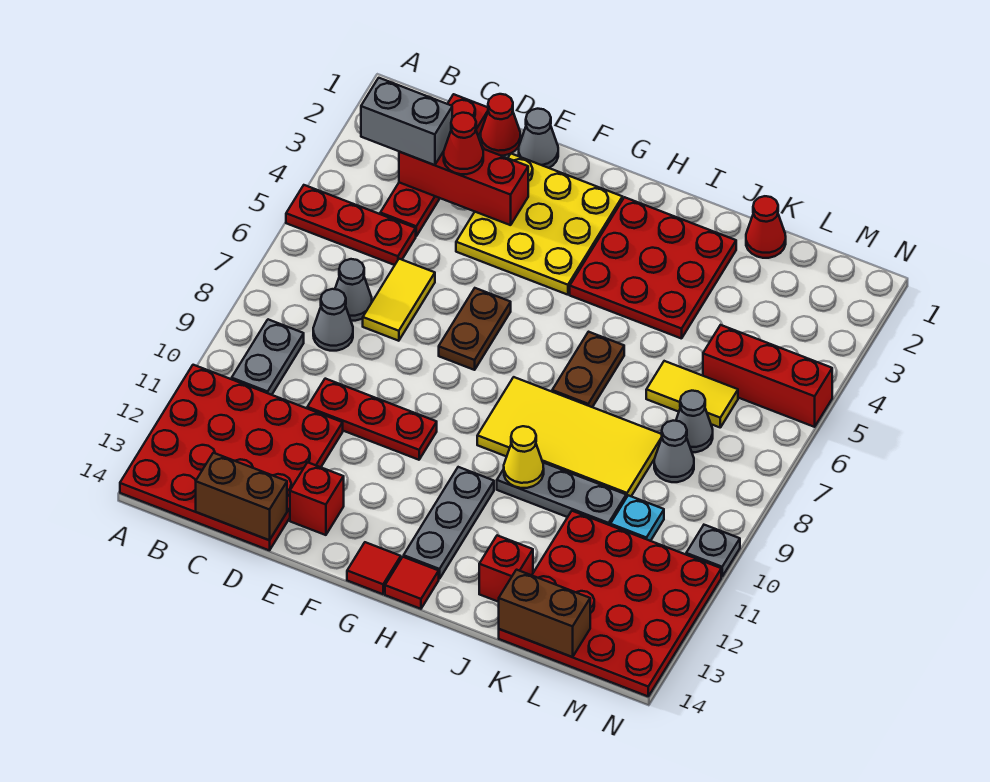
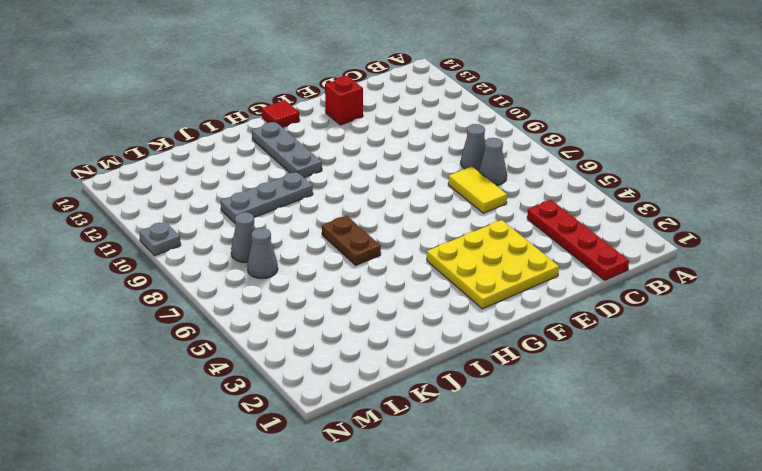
none -> red plate A5:C5 level 1
none -> red plate A11:D14 level 1
none -> grey plate B9:B10 level 1
none -> red cone D1 level 1

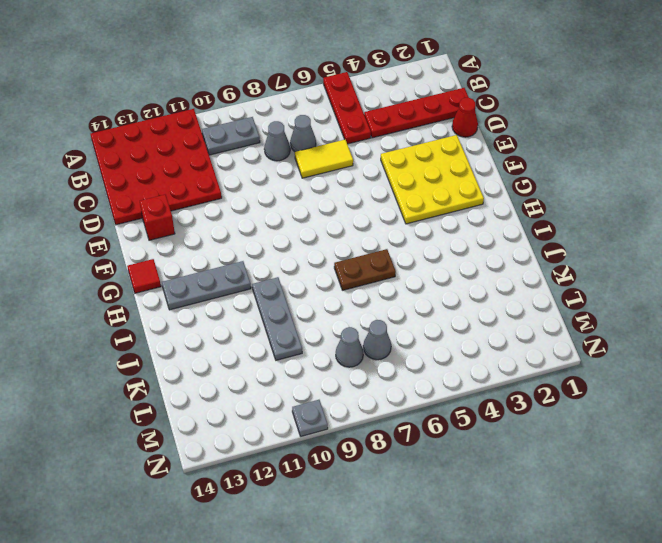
none -> red plate D10:F10 level 1
none -> grey cone E1 level 1
none -> brown plate F6:F7 level 1
none -> red plate H2:J4 level 1

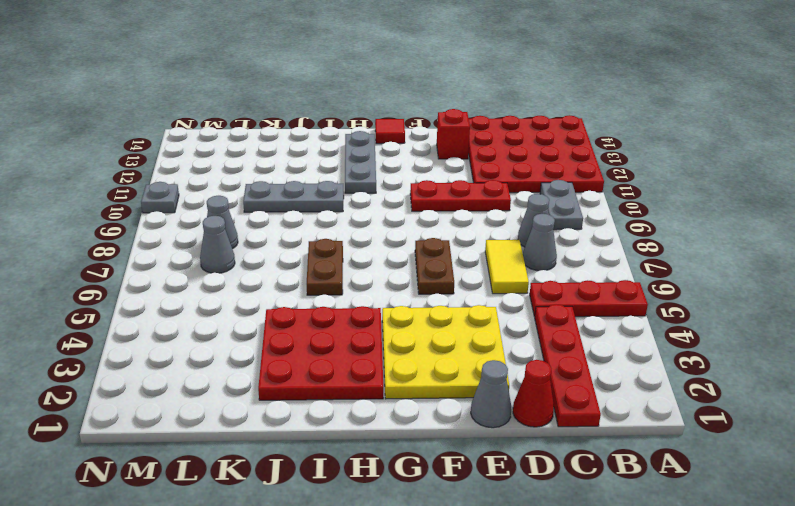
none -> yellow tile H8:K9 level 1
none -> red tile H14 level 1
none -> red brick J13 level 1
none -> red cone K1 level 1

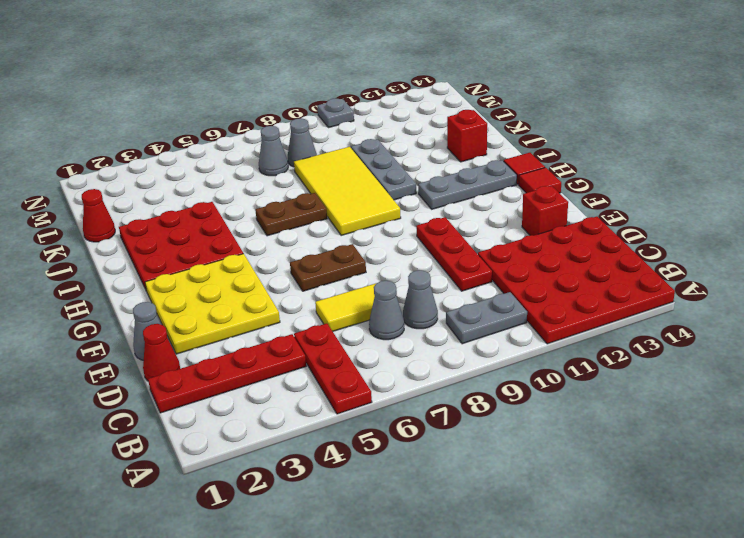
none -> yellow tile K6:L6 level 1
none -> red plate K11:N14 level 1
none -> red brick L5:N5 level 1
none -> cyan plate L10 level 1

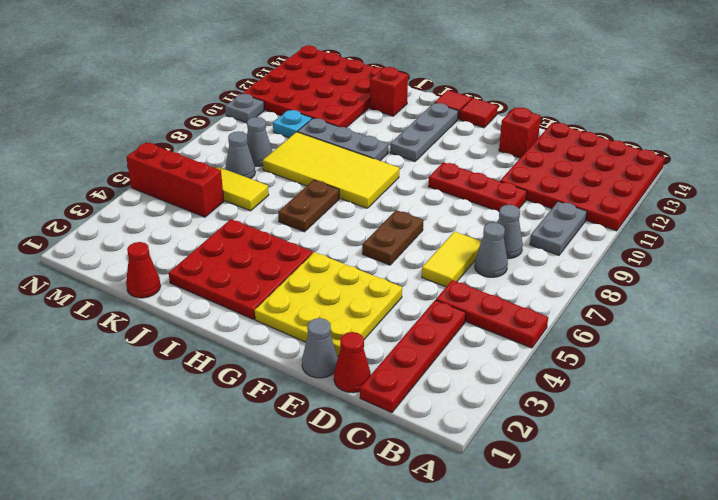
none -> red brick C3:E3 level 2
none -> brown brick C14:D14 level 2
none -> yellow cone I10 level 2
none -> brown brick K14:L14 level 2

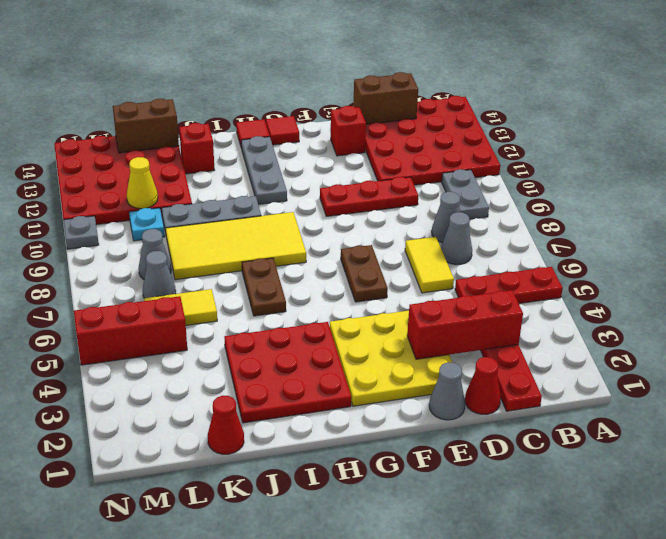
yellow cone L11 level 2 -> yellow cone I10 level 2
none -> grey brick B3:C3 level 3
none -> red cone D3 level 3

